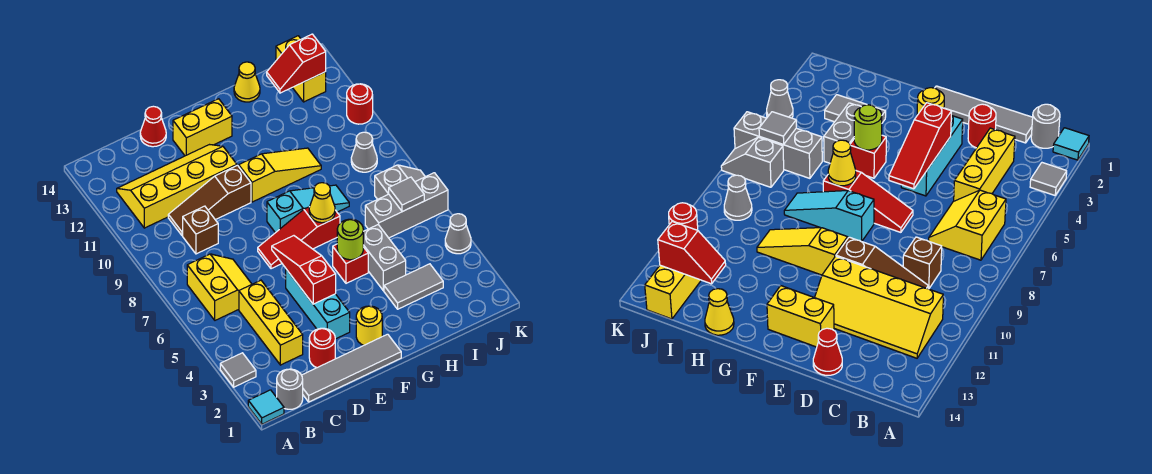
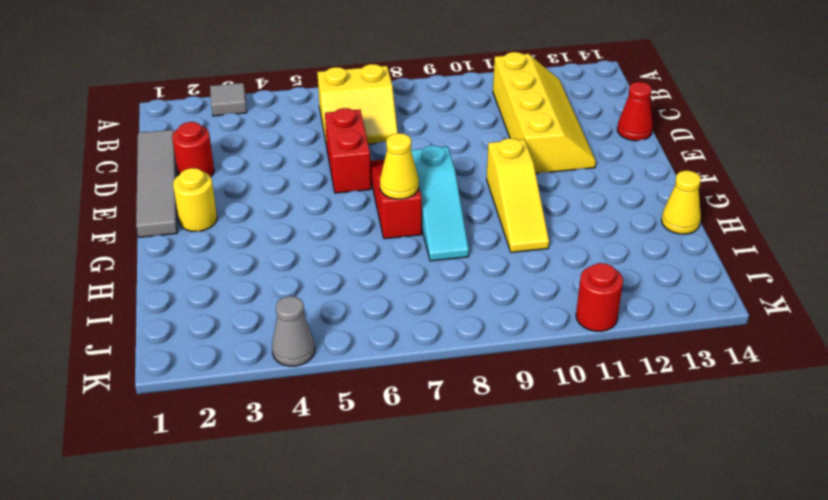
red brick D6:E6 level 1 -> none
none -> cyan tile A1 level 1
none -> grey round brick B1 level 1
none -> yellow brick C3:C5 level 1
none -> brown brick C9 level 1

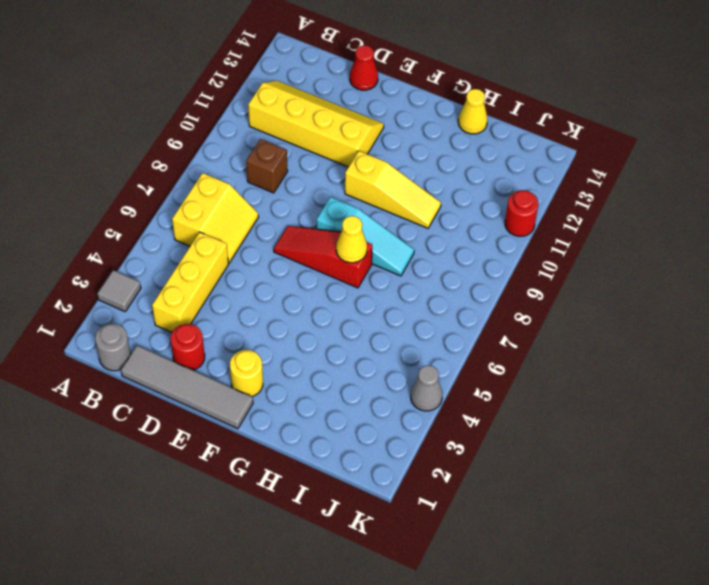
none -> cyan tile A1 level 1
none -> brown slope C10:E10 level 1 top E
none -> cyan brick E3:E5 level 1
none -> yellow brick E13:F13 level 1

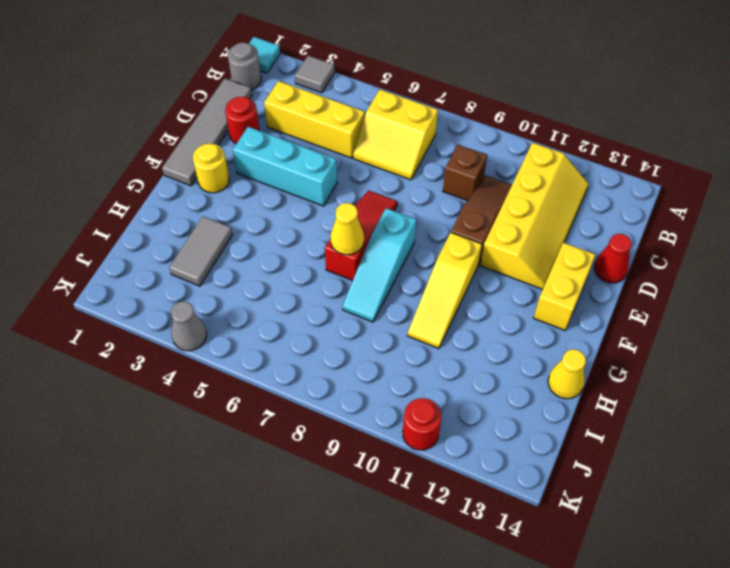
none -> red brick G5 level 1
none -> grey brick H4:H5 level 1
none -> grey brick I6:K6 level 1
none -> grey slope J7:K7 level 1 top J

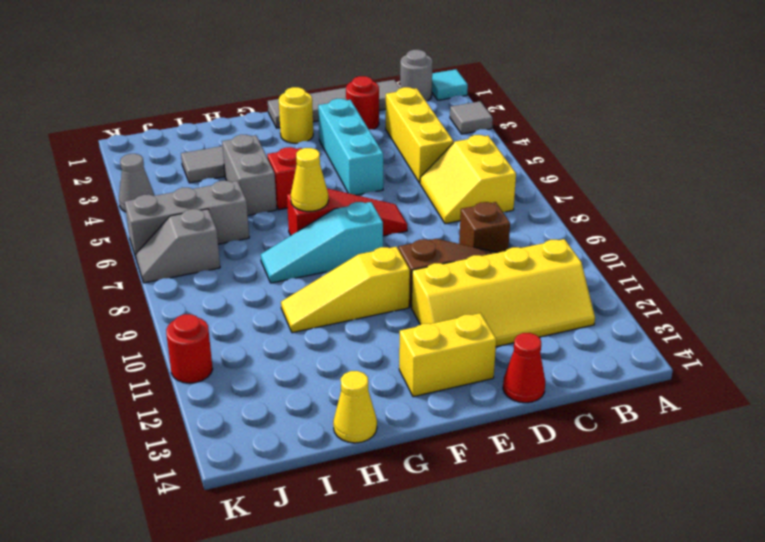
none -> grey cone J9 level 1
none -> yellow brick J13:J14 level 1
none -> red slope E4:E6 level 2 top 4
none -> lime round brick G5 level 2

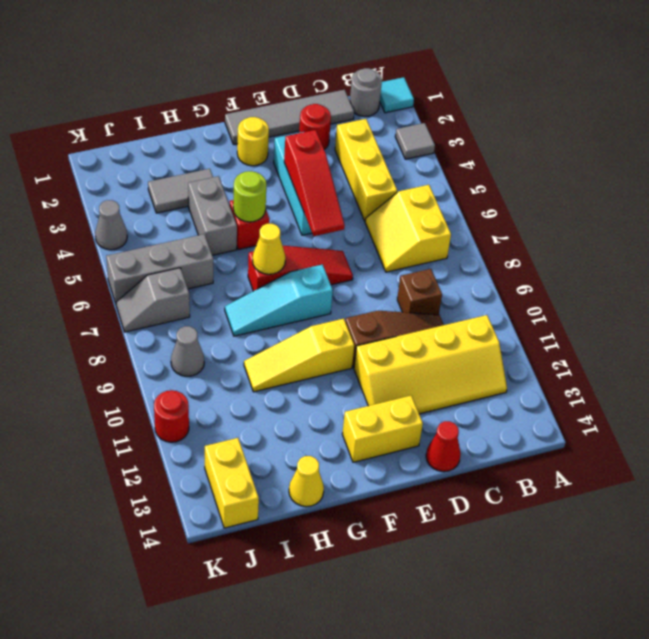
none -> red slope I13:J13 level 2 top J
none -> grey tile J6 level 2

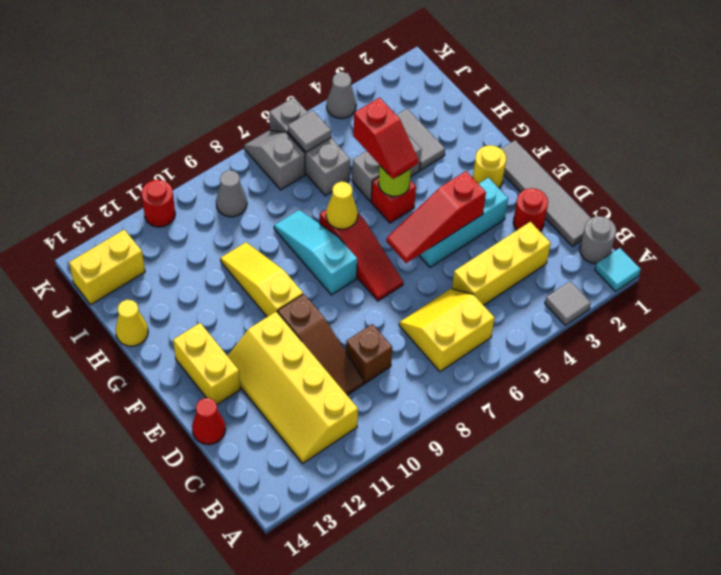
red slope G5:H5 level 3 top H -> red slope I13:J13 level 2 top J

